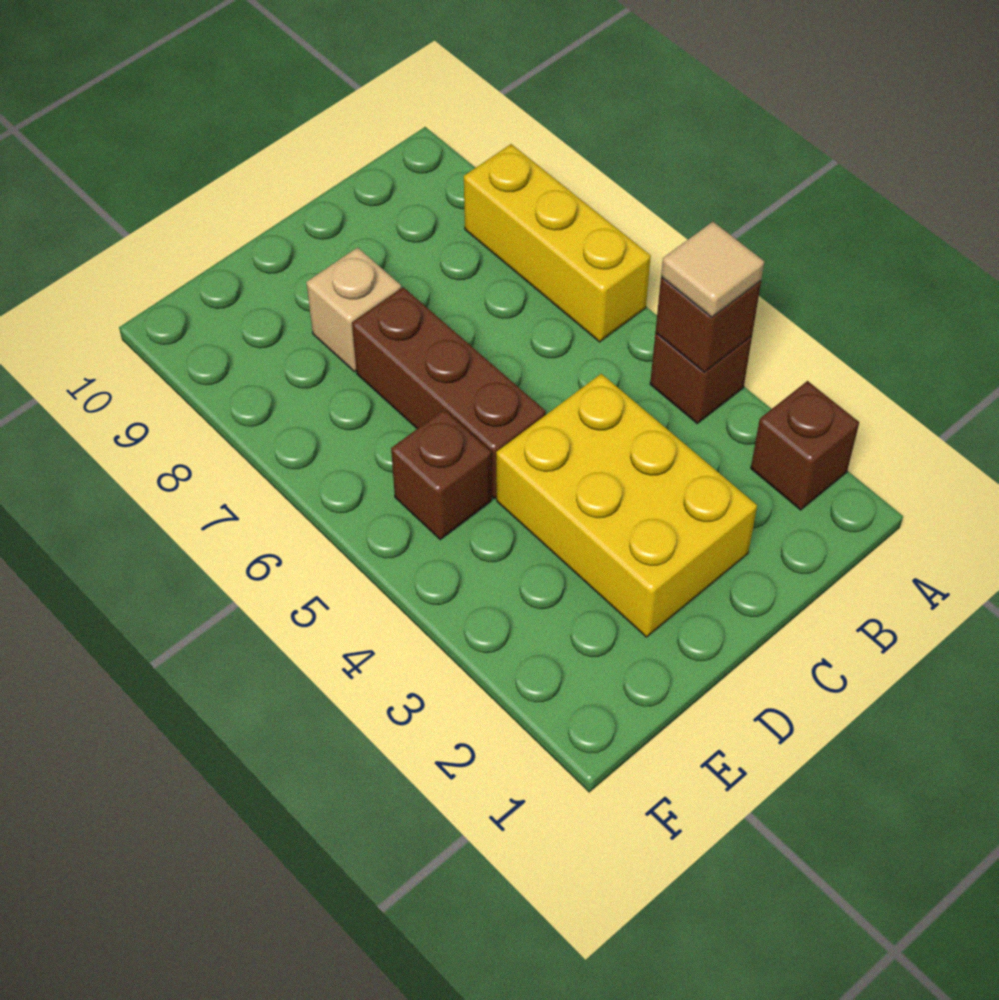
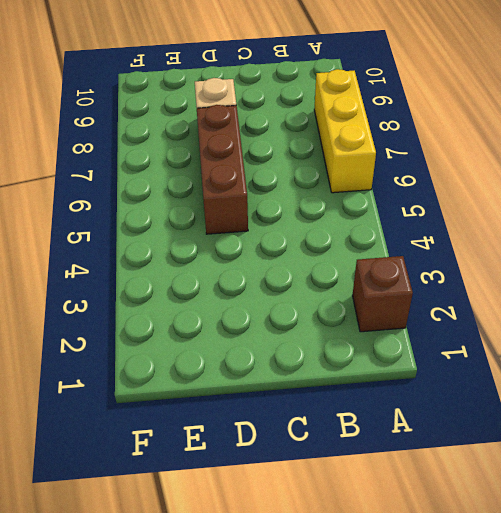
none -> brown brick A4 level 1
none -> yellow brick C2:D4 level 1

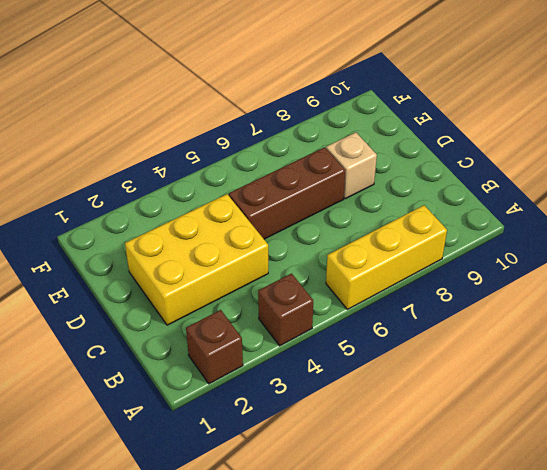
none -> brown brick E5 level 1
none -> brown brick A4 level 2

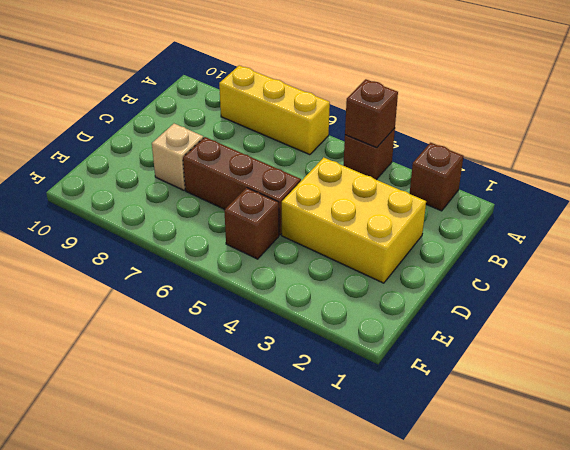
none -> tan tile A4 level 3

